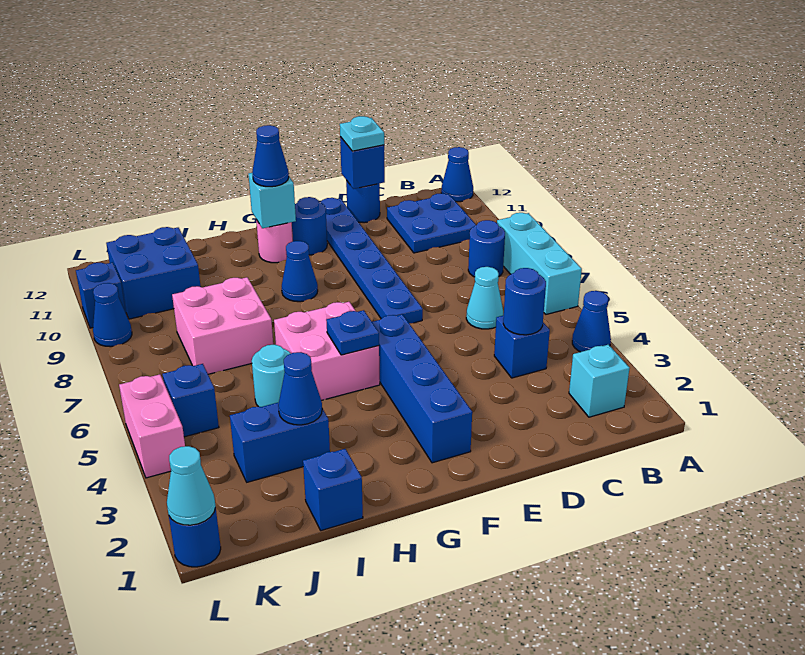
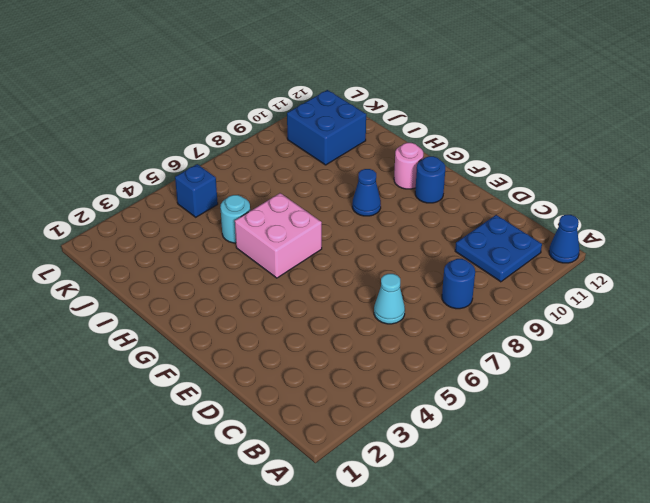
none -> blue cone A4 level 1
none -> cyan brick A6:A8 level 1
none -> cyan brick B2 level 1
none -> blue brick C4 level 1

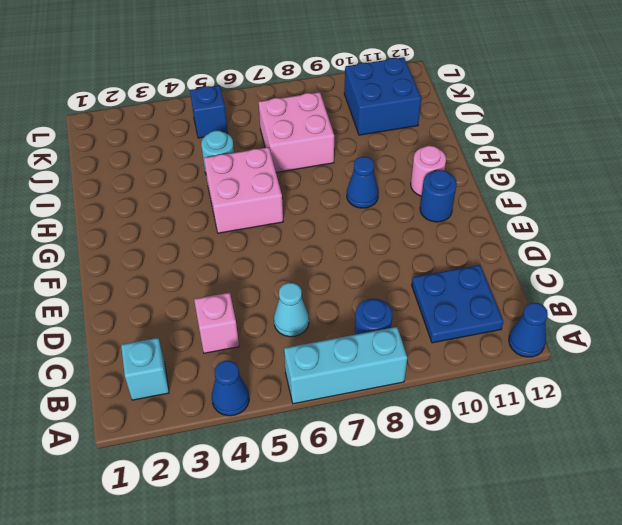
pink brick C4 level 1 -> blue brick C4 level 1
none -> blue round brick D12 level 1
none -> blue plate E7:E12 level 1
none -> blue brick F2:F5 level 1
none -> blue brick I1 level 1

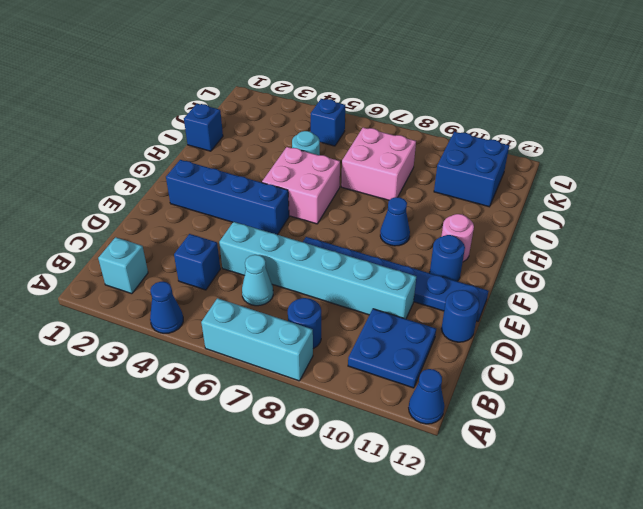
cyan brick D5:D10 level 1 -> none
none -> blue brick I3:J3 level 1
none -> blue round brick L1 level 1
none -> pink brick L4:L5 level 1
none -> blue cone L9 level 1

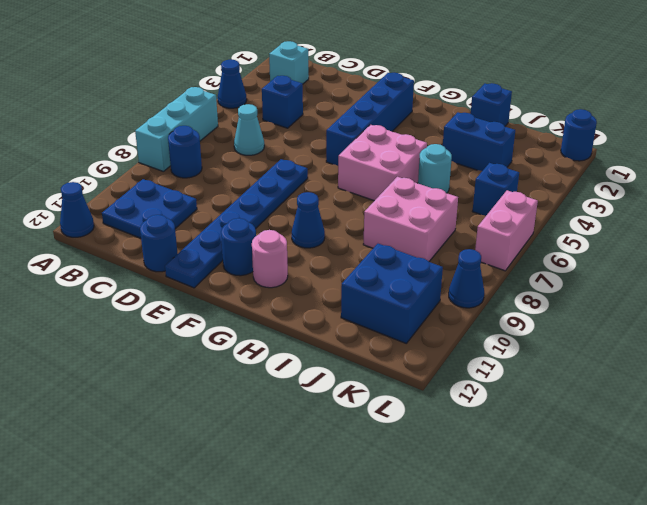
pink brick L6:L7 level 1 -> pink brick L4:L5 level 1
none -> blue brick L10 level 1
none -> blue round brick C4 level 2
none -> blue brick D12 level 2
none -> blue plate G5 level 2

